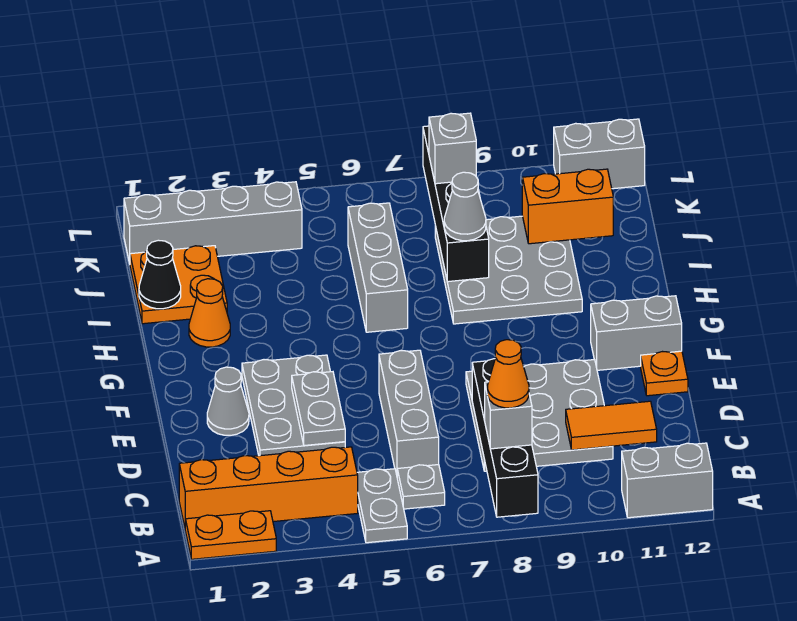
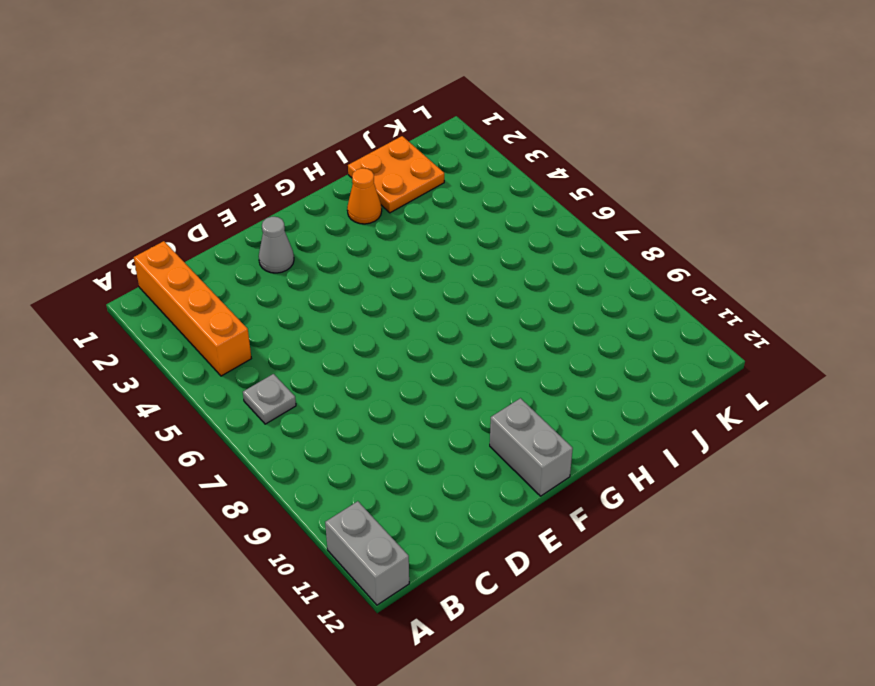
none -> orange plate A1:A2 level 1
none -> grey plate A5:B5 level 1
none -> grey brick C6:E6 level 1

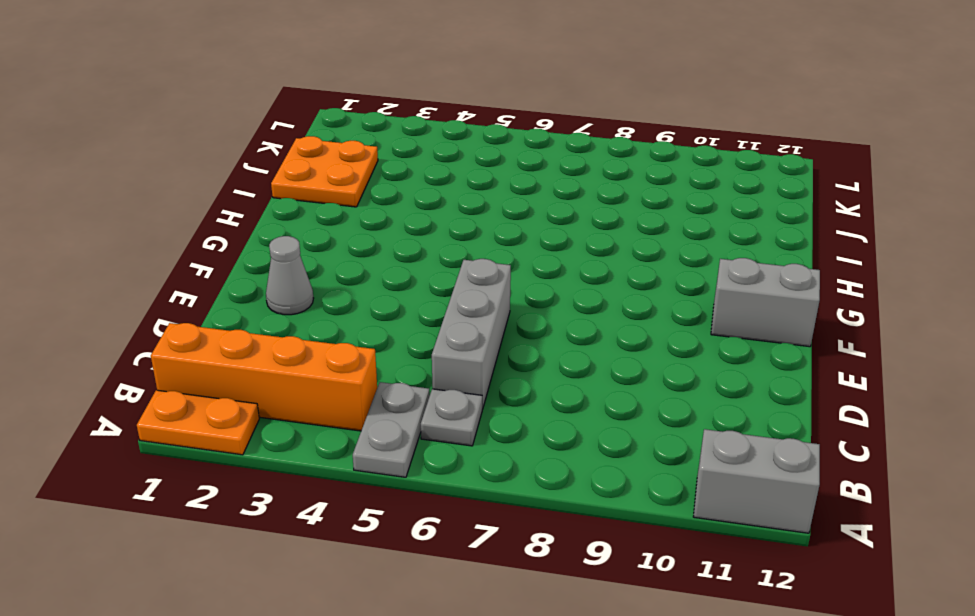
none -> grey plate C8:E10 level 1
none -> grey plate D3:F4 level 1
none -> orange plate E12 level 1

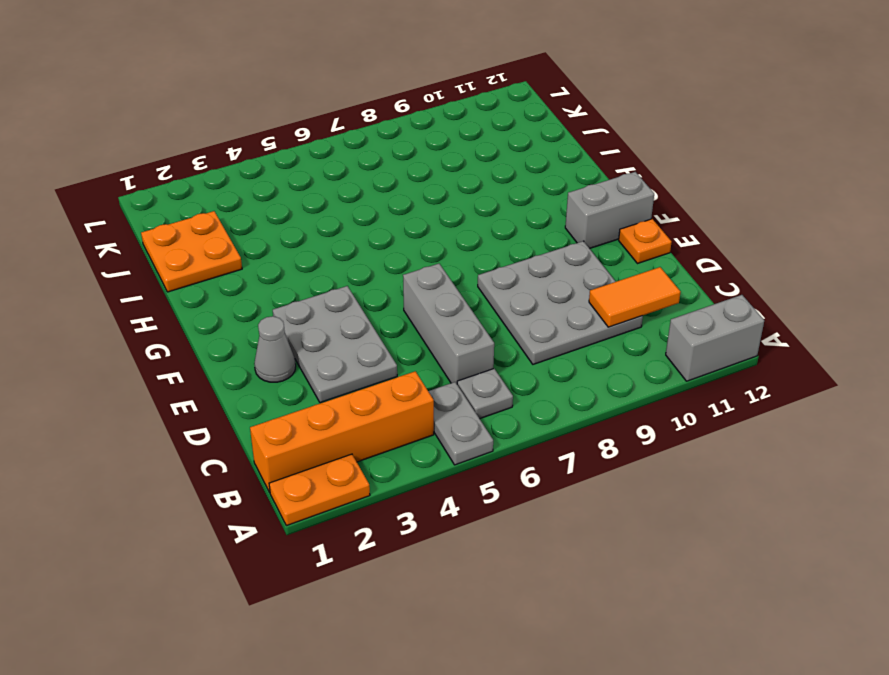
none -> orange cone H2 level 1
none -> grey brick H6:J6 level 1
none -> grey plate H8:J10 level 1

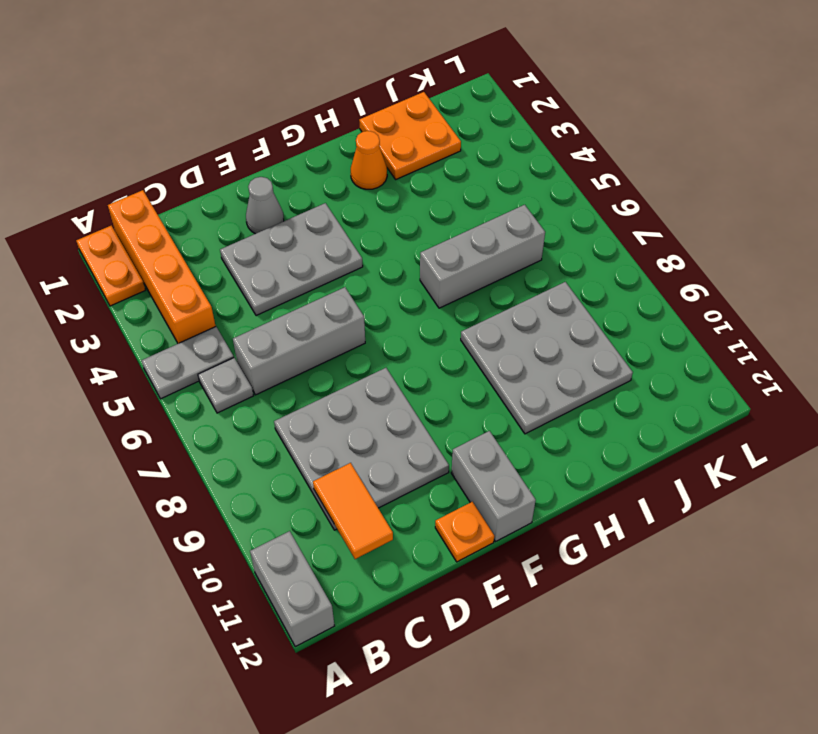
none -> grey brick K1:K4 level 1
none -> grey brick L11:L12 level 1
none -> black brick A8:D8 level 2

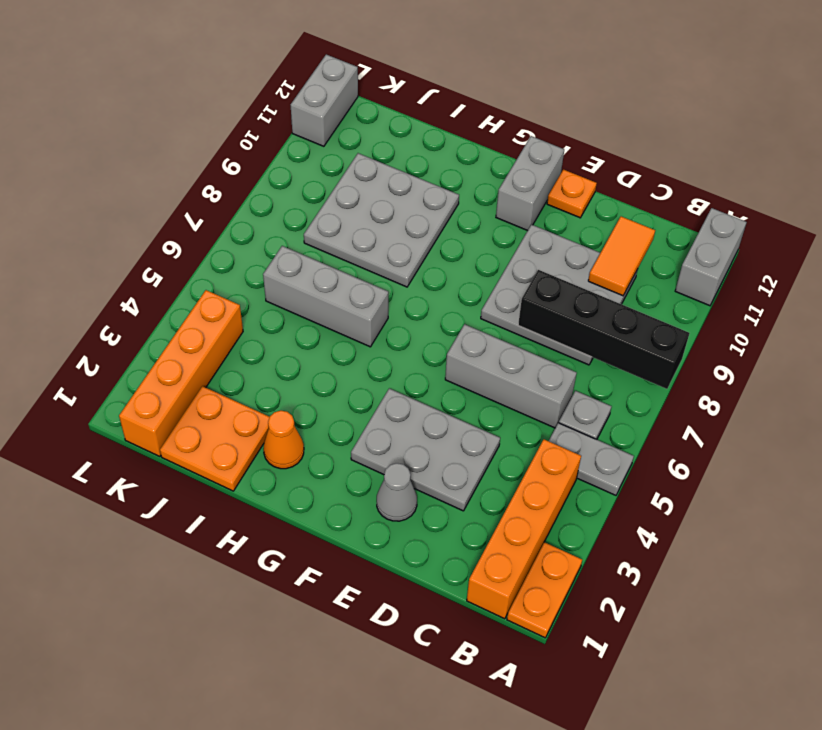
orange brick K1:K4 level 1 -> grey brick K1:K4 level 1
none -> grey plate D4:E4 level 2
none -> black cone I1 level 2
none -> black brick I8:L8 level 2

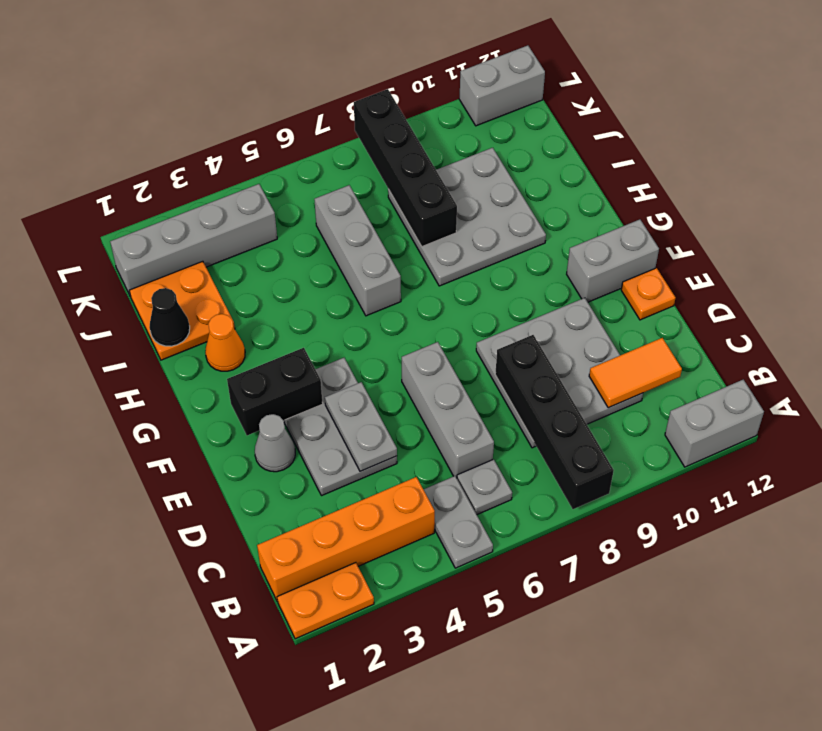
black brick F2:F3 level 2 -> none
none -> orange brick J10:J11 level 2
none -> grey brick B8 level 3
none -> grey cone I8 level 3

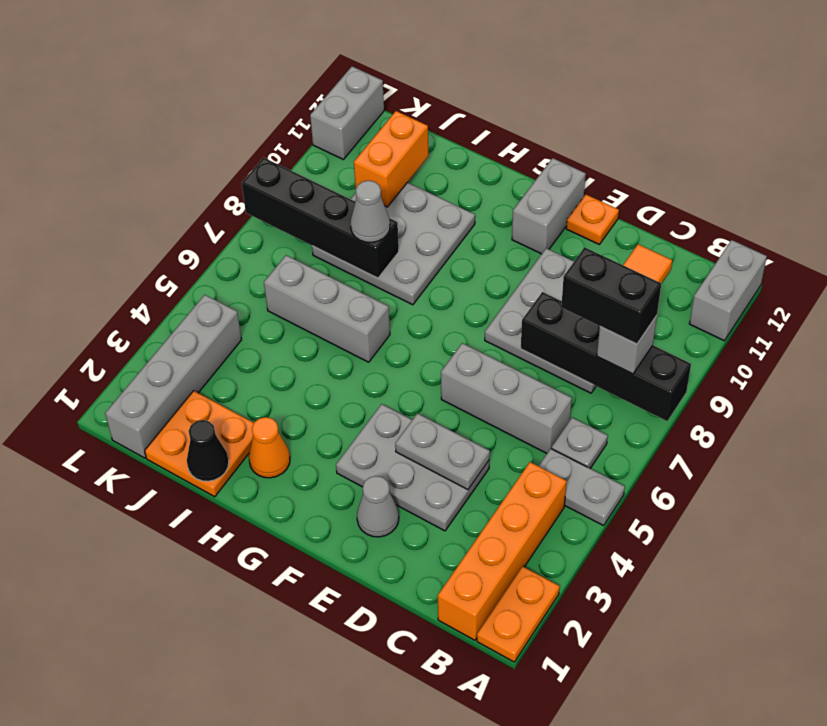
black brick B8:C8 level 4 -> orange cone B8 level 4
none -> grey brick K8 level 3

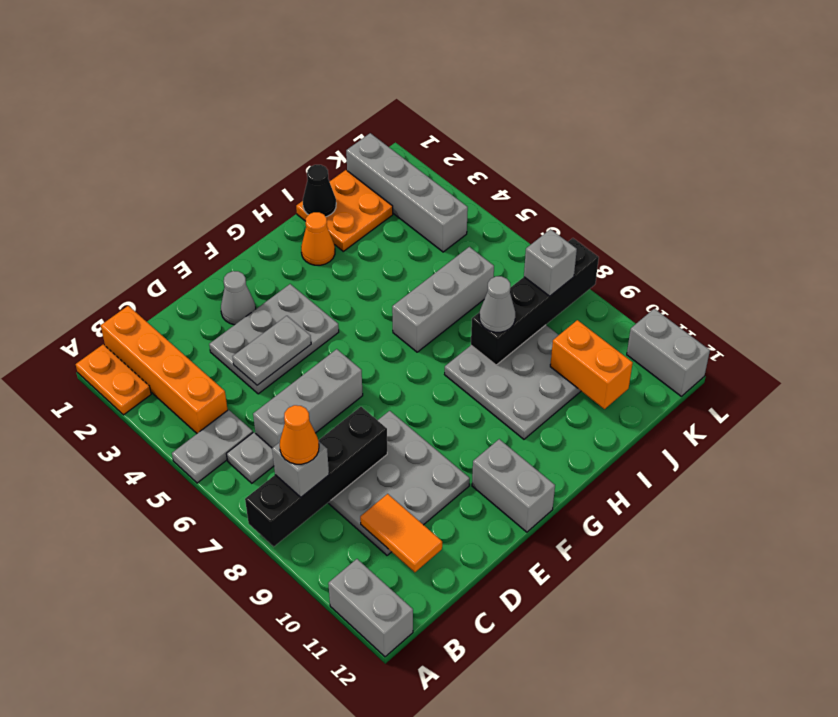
none -> orange plate E12 level 1

